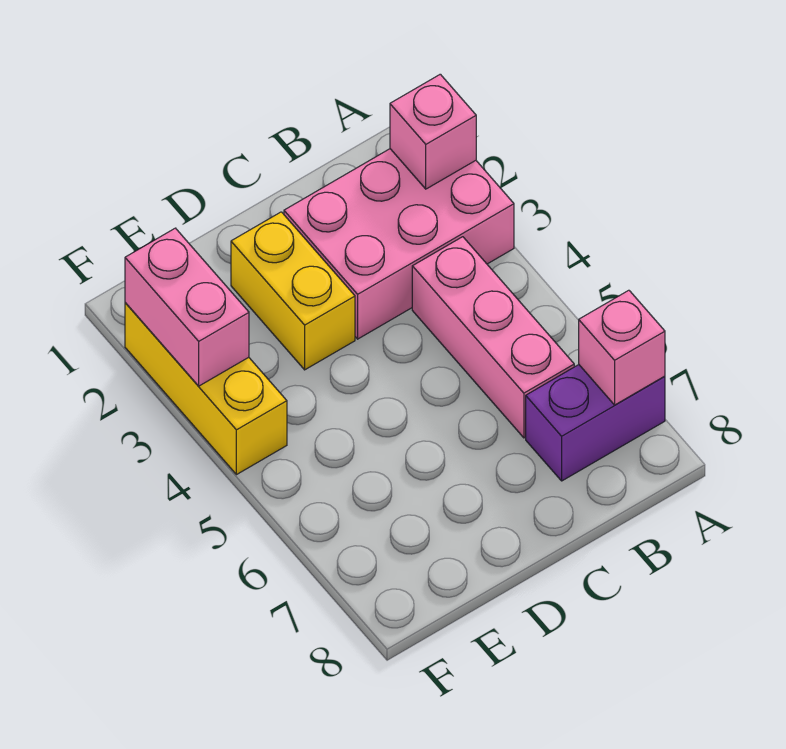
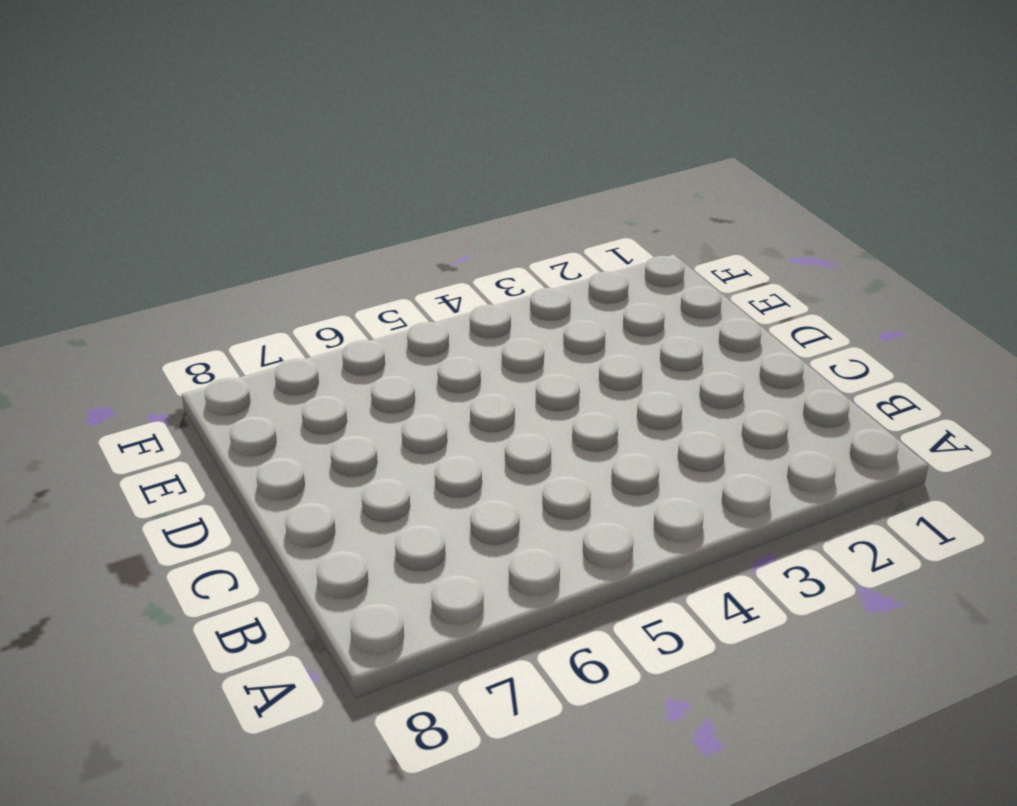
none -> pink brick A2:C3 level 1
none -> purple brick A7:B7 level 1

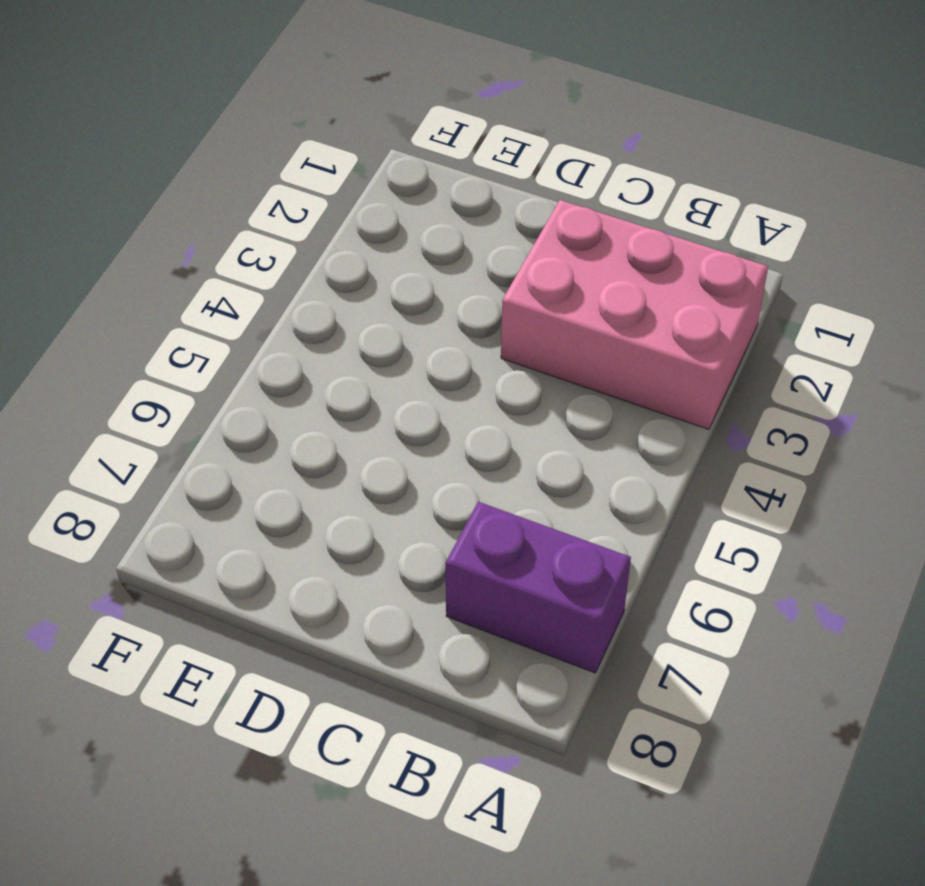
none -> pink brick B4:B6 level 1
none -> yellow brick D2:D3 level 1

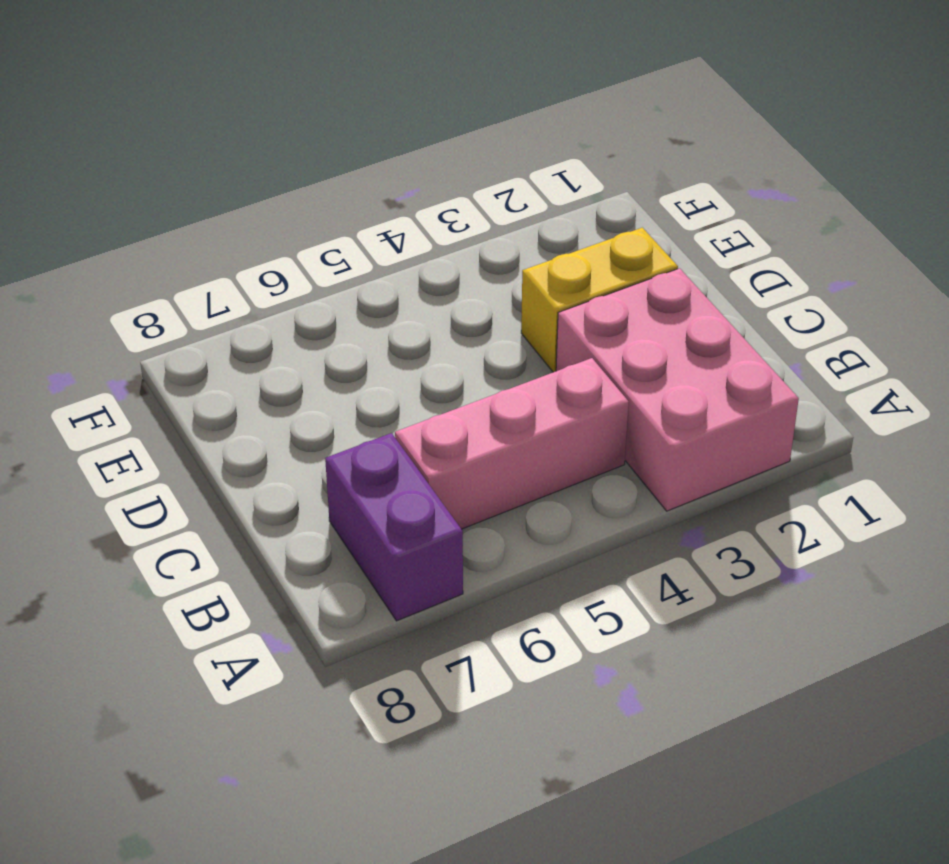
none -> yellow brick F2:F4 level 1
none -> pink brick A2 level 2

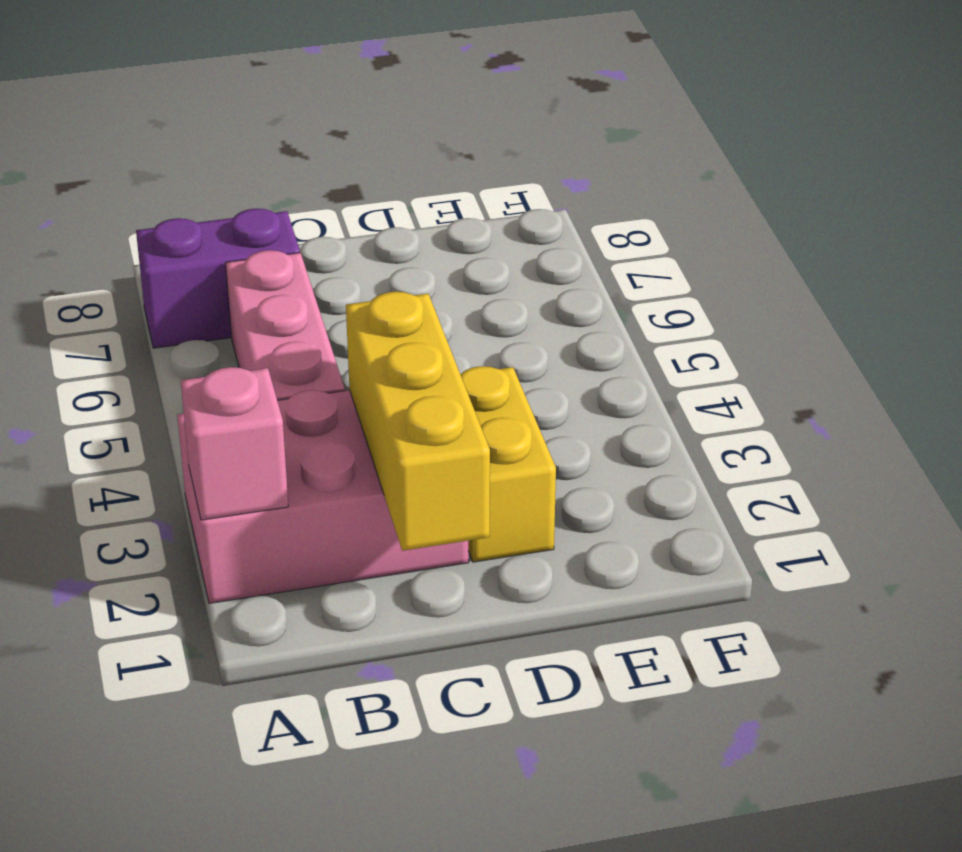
yellow brick C1:C3 level 2 -> yellow brick F2:F4 level 1
none -> pink brick A7 level 2
none -> pink brick F2:F3 level 2

